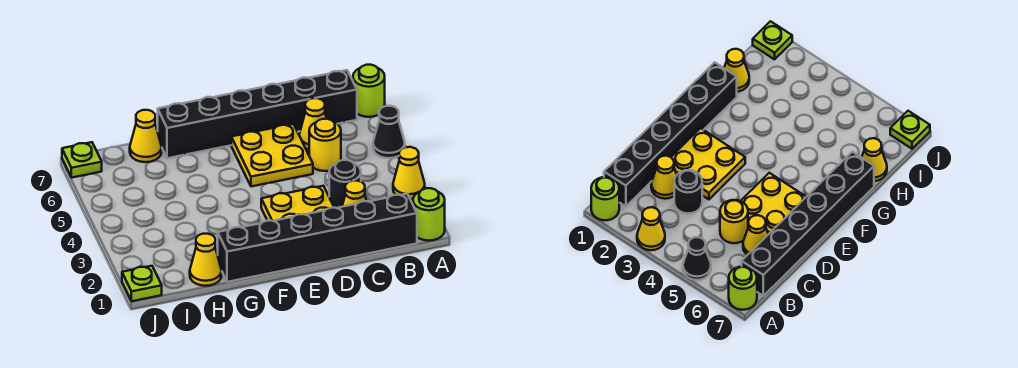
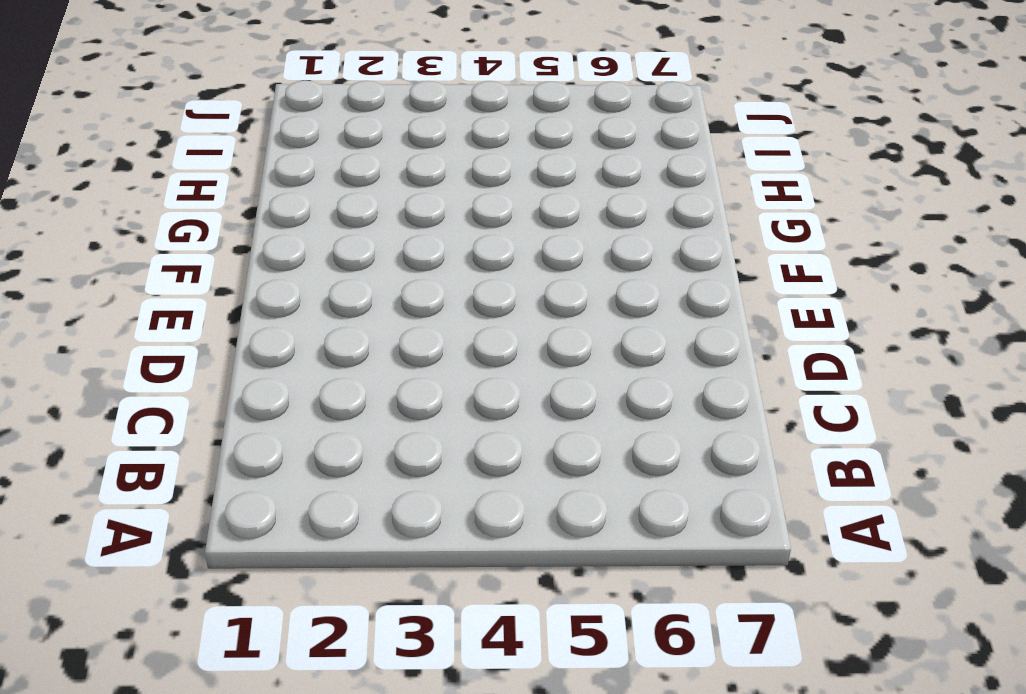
none -> lime round brick A1 level 1
none -> yellow cone A3 level 1
none -> black cone A5 level 1

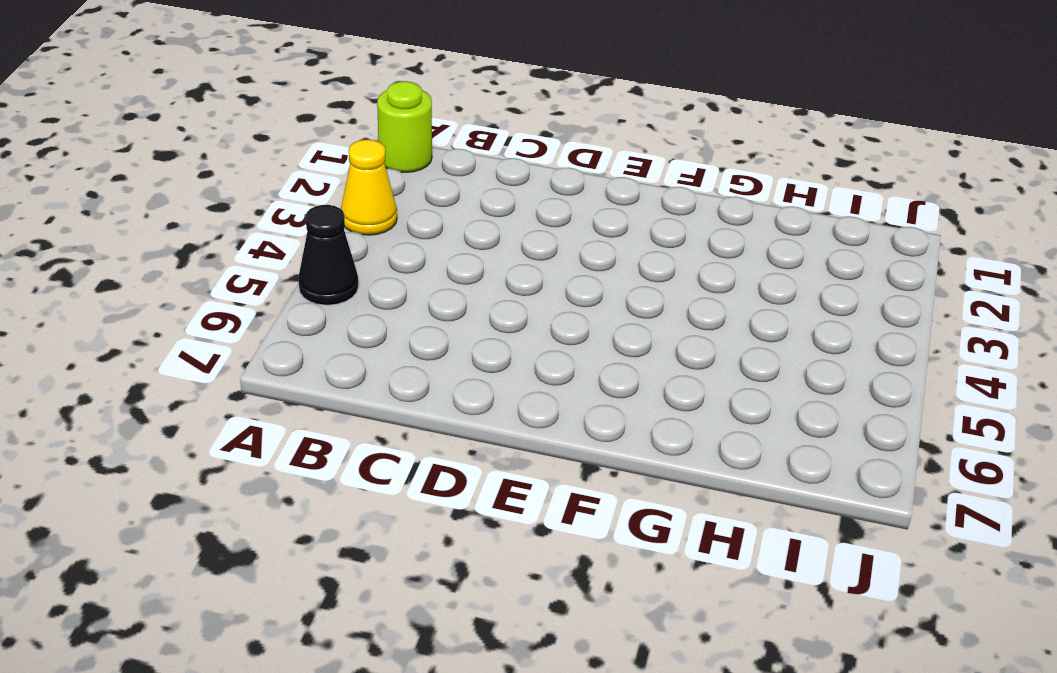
none -> lime round brick A7 level 1
none -> black brick B1:G1 level 1
none -> black brick B7:G7 level 1

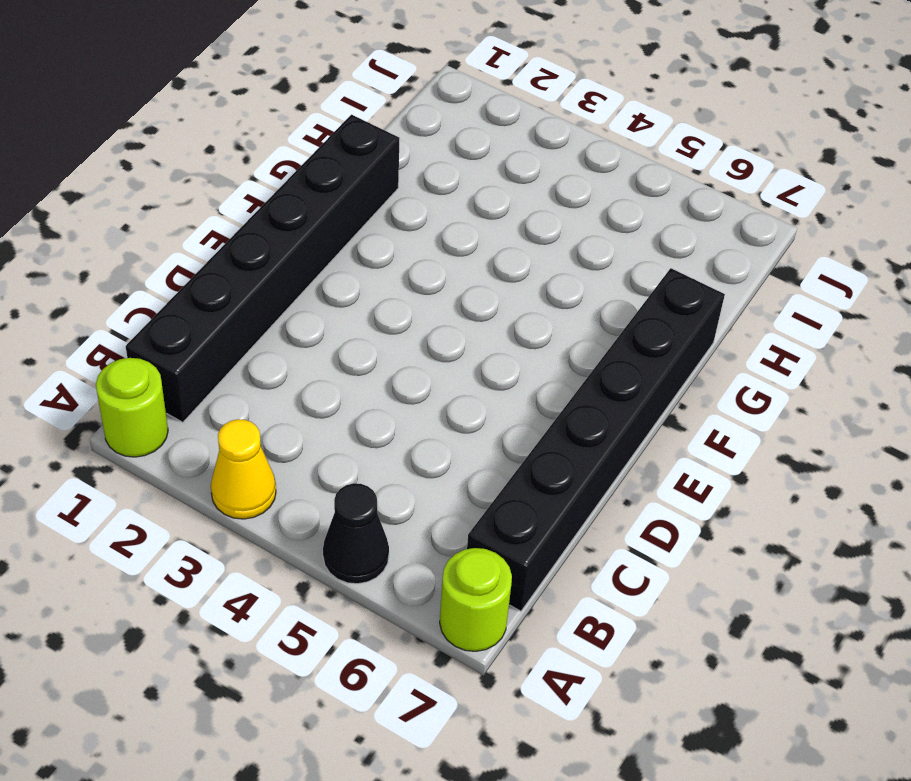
none -> yellow cone C2 level 1
none -> black round brick C3 level 1
none -> yellow round brick C5 level 1

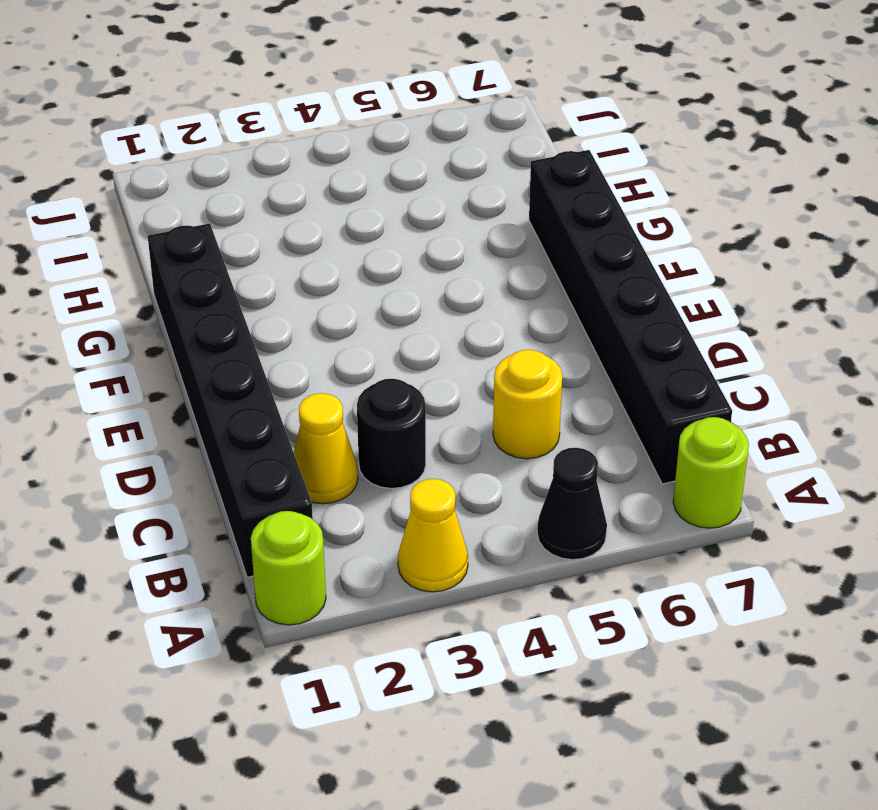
none -> yellow cone C6 level 1
none -> yellow plate D2:E3 level 1
none -> yellow plate D5:E6 level 1

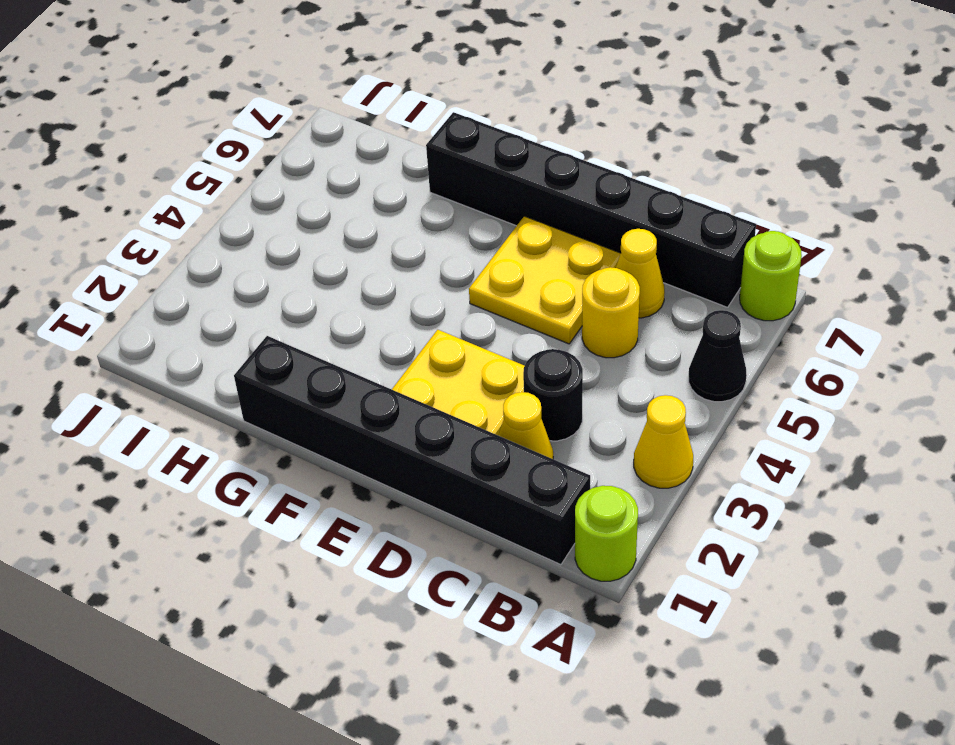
none -> yellow cone H1 level 1
none -> yellow cone H7 level 1
none -> lime plate J1 level 1

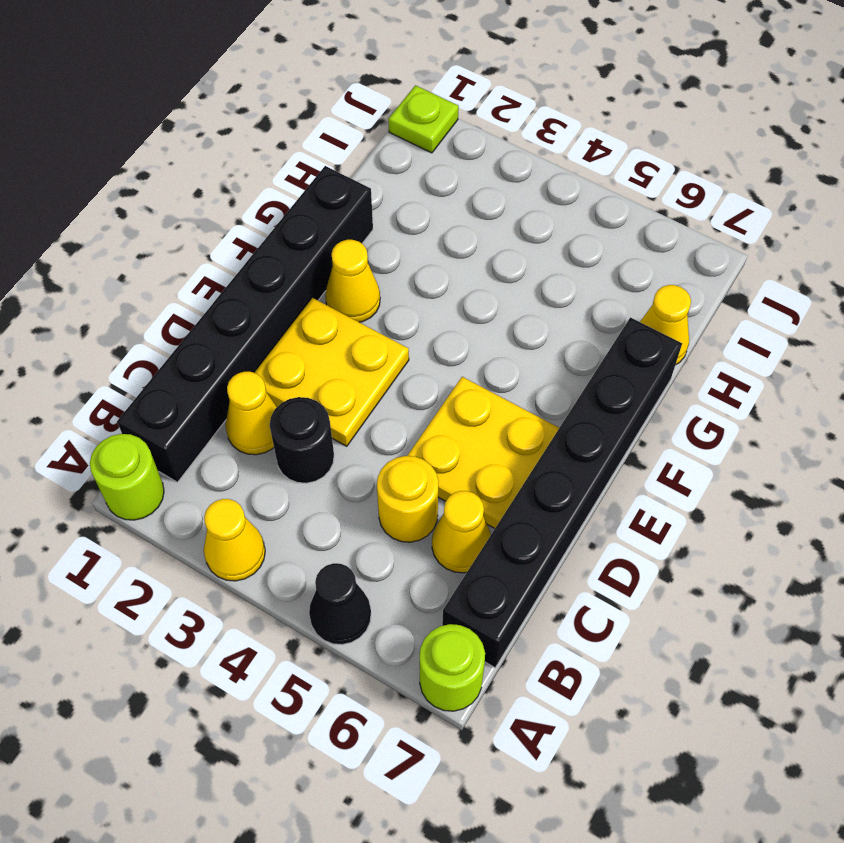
yellow cone F2 level 1 -> yellow cone H1 level 1
none -> lime plate J7 level 1

